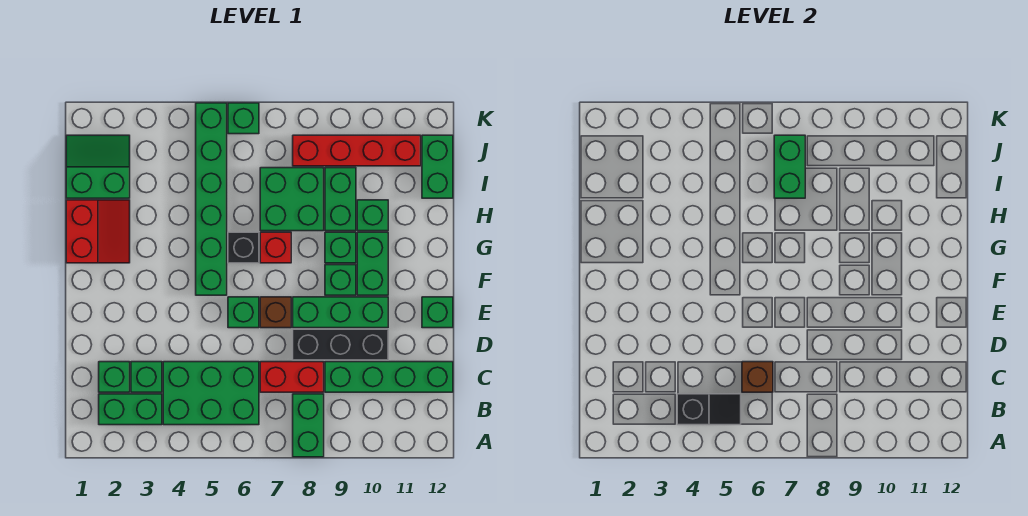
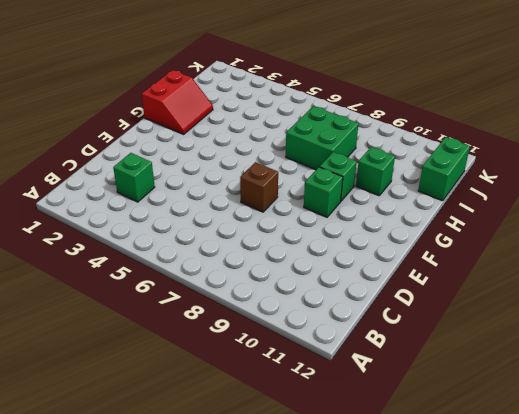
none -> green brick A8:B8 level 1
none -> green brick B2:B3 level 1
none -> green brick B4:C6 level 1

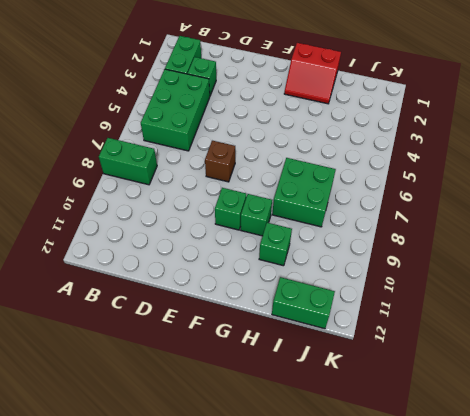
none -> green brick C2 level 1
none -> red brick C7:C8 level 1
none -> green brick C9:C12 level 1

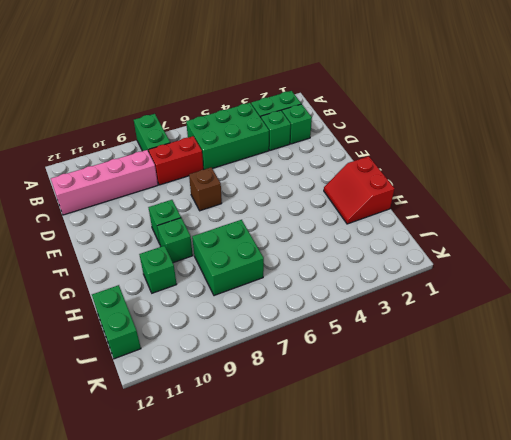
pink brick C9:C12 level 1 -> green brick C9:C12 level 1
none -> black brick D8:D10 level 1
none -> green brick E6 level 1
none -> green brick E8:E10 level 1

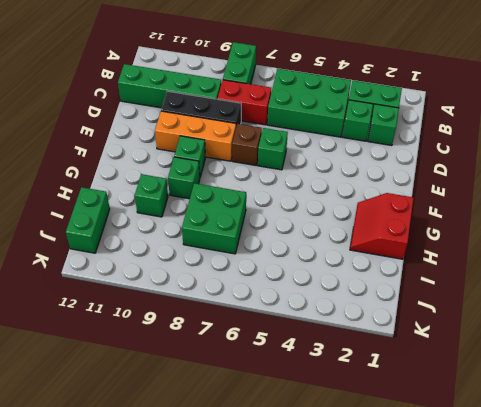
orange brick E8:E10 level 1 -> green brick E8:E10 level 1
none -> green brick E12 level 1
none -> green brick F5:K5 level 1
none -> green brick F10:G10 level 1

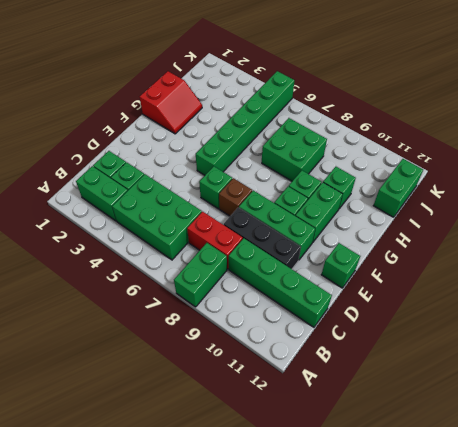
none -> black brick G6 level 1
none -> red brick G7 level 1
none -> green brick H9:I9 level 1

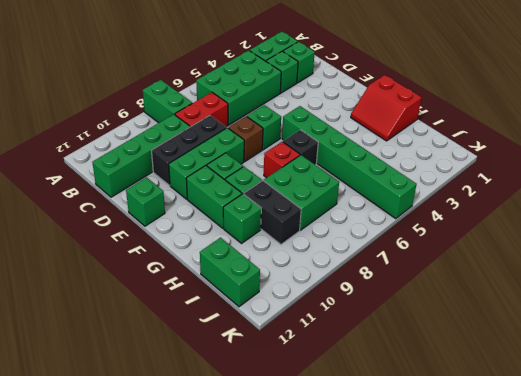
black brick H9:I9 level 1 -> green brick H9:I9 level 1
none -> green slope I1:J2 level 1 top I
none -> red brick J8:J11 level 1
none -> green brick K6 level 1

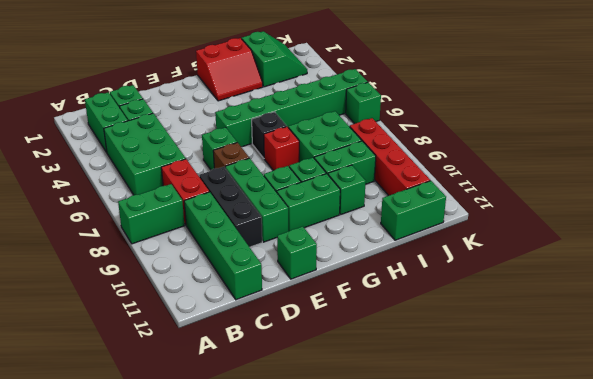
none -> black slope B4:B5 level 2 top 4
none -> brown brick C6 level 2
none -> green brick I7:J7 level 2

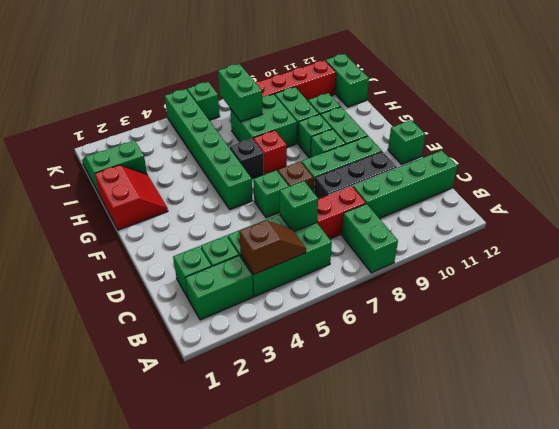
brown slope B4:B5 level 2 top 4 -> black slope B4:B5 level 2 top 4
green brick C6 level 2 -> brown brick C6 level 2

